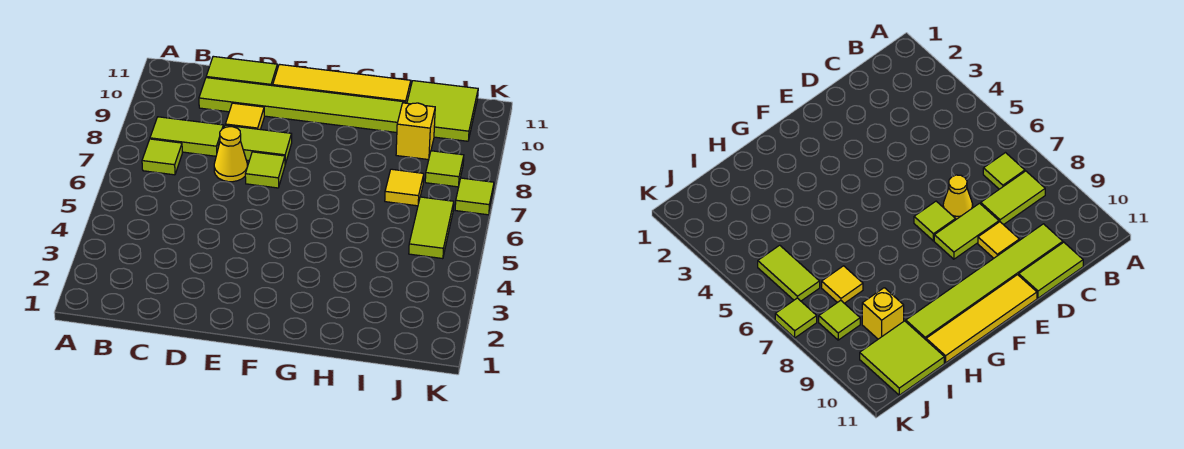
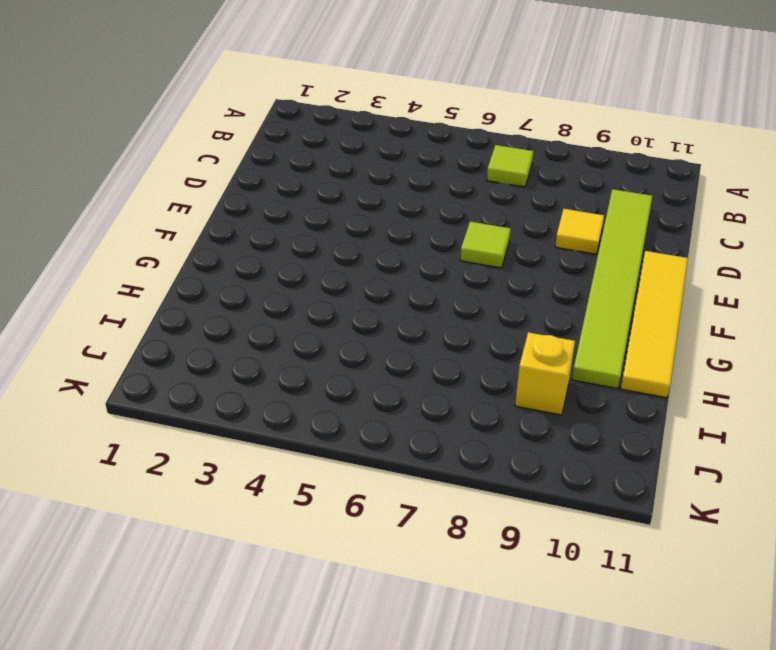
none -> lime tile B8:C8 level 1
none -> lime tile C11:D11 level 1
none -> yellow cone D7 level 1

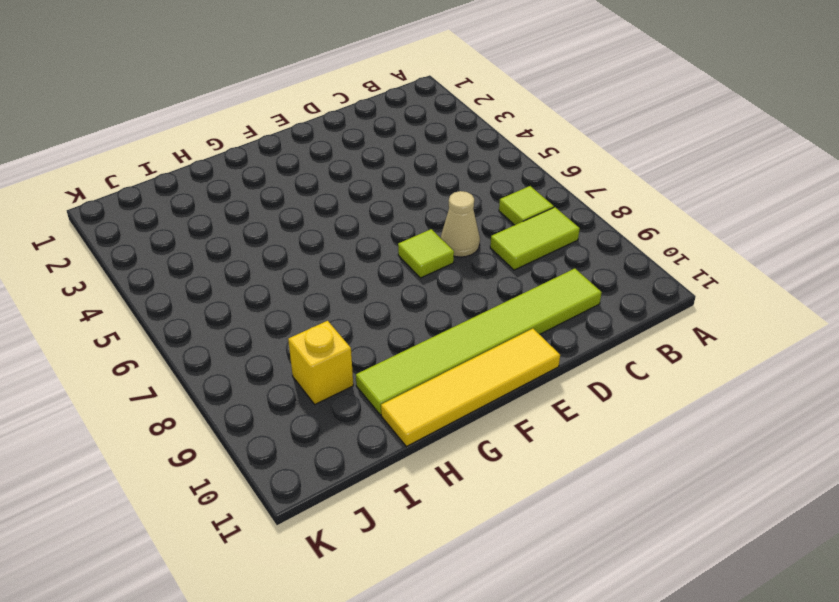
tan cone D7 level 1 -> yellow cone D7 level 1
none -> lime tile C11:D11 level 1
none -> lime tile D8:E8 level 1
none -> yellow tile D9 level 1

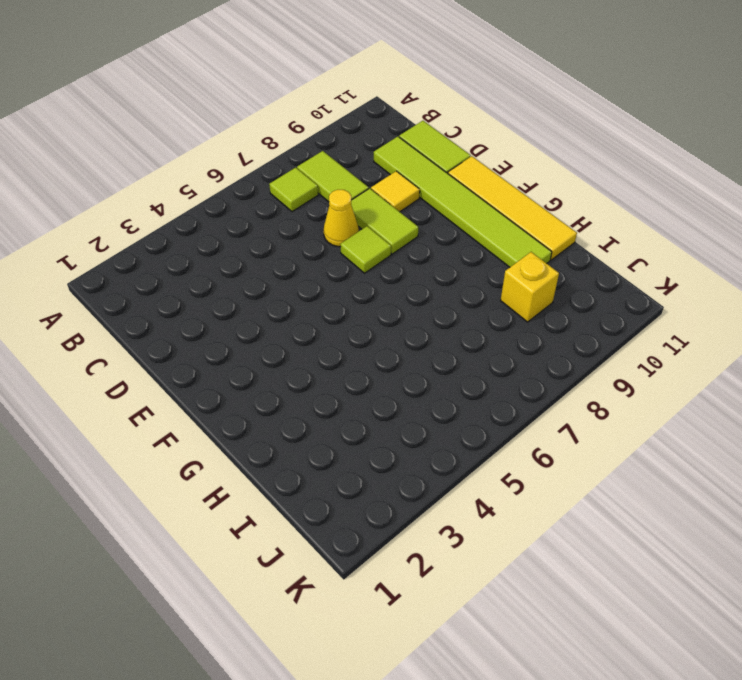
none -> yellow tile I7 level 1
none -> lime tile I10:J11 level 1
none -> lime tile J5:J6 level 1

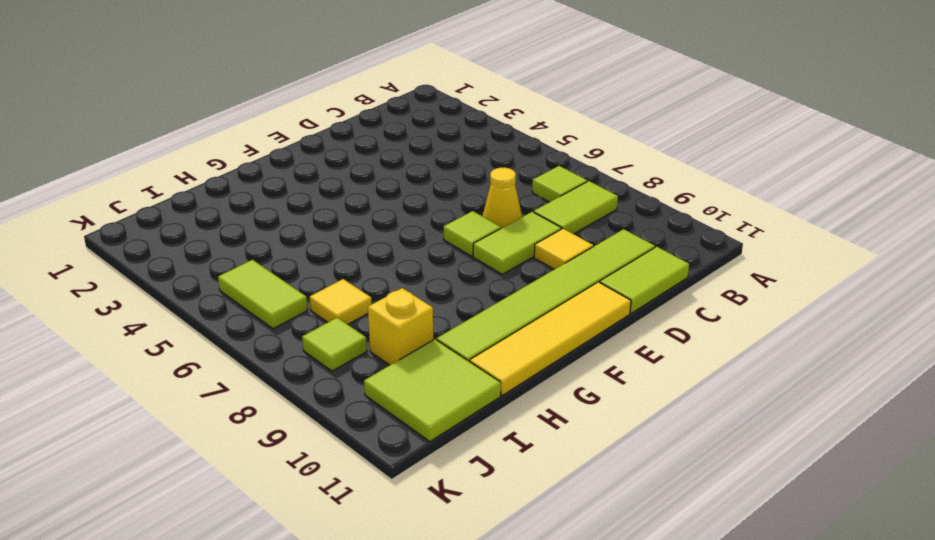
none -> lime tile K7 level 1

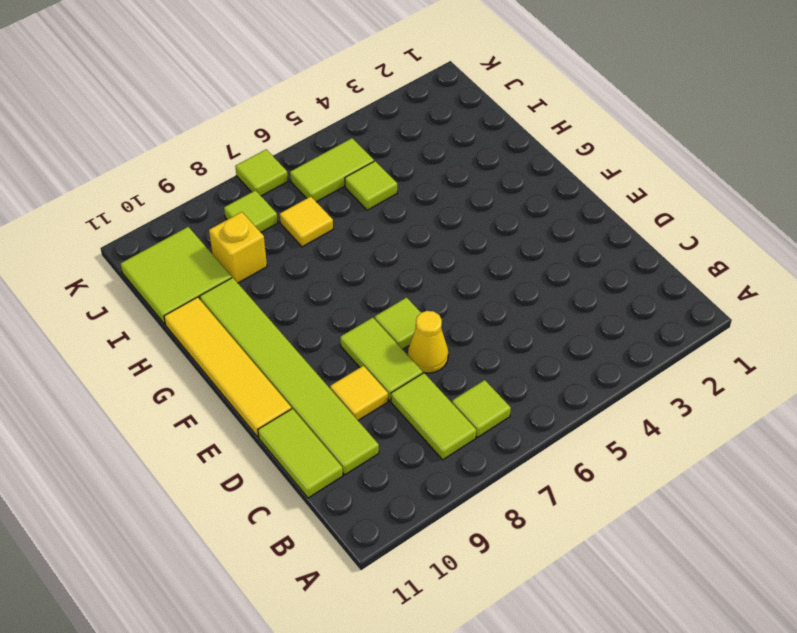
lime tile I5 level 1 -> none

